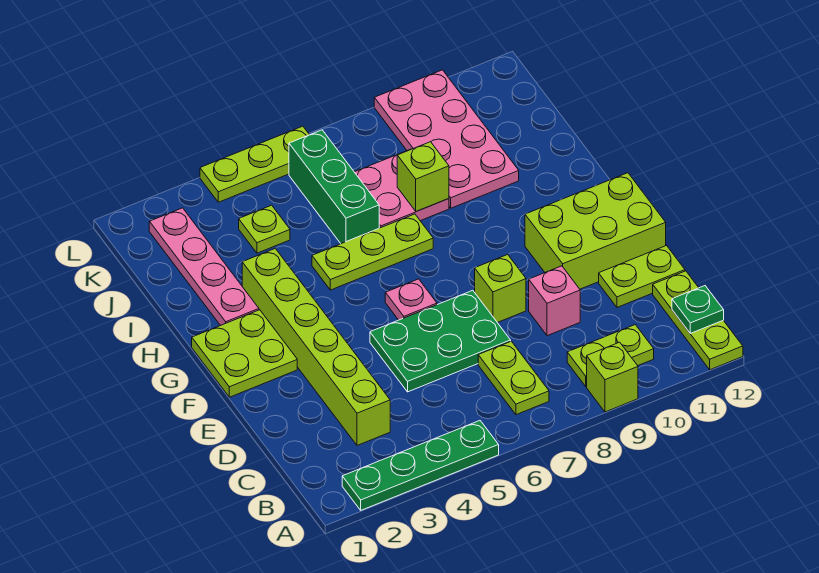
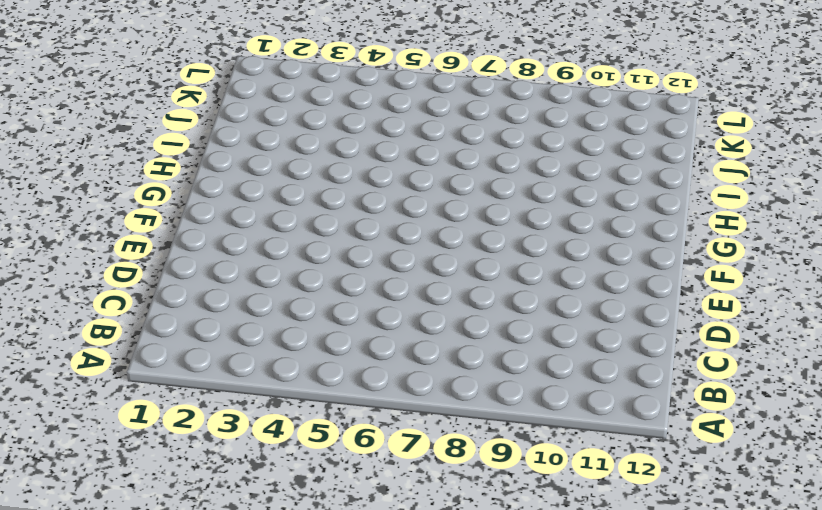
none -> green plate A2:A5 level 1
none -> lime brick A9 level 1
none -> lime plate A12:C12 level 1

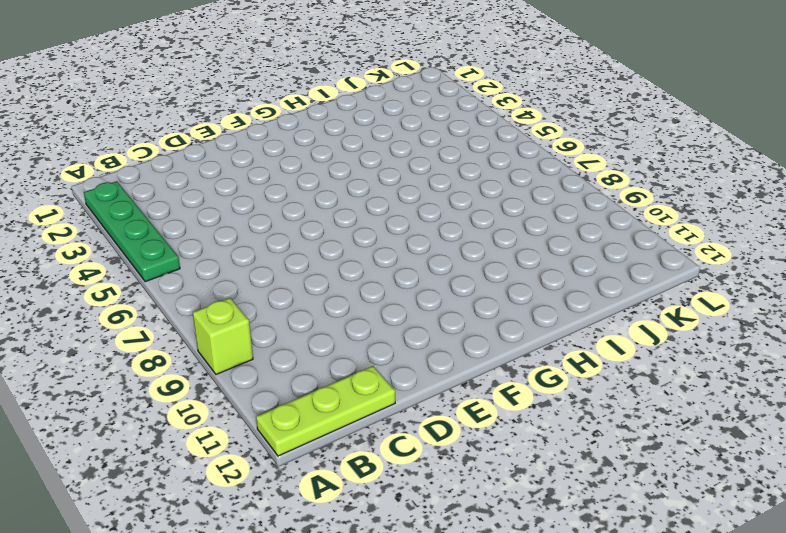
none -> lime plate B7:C7 level 1
none -> lime plate B9:B10 level 1
none -> lime brick C3:H3 level 1

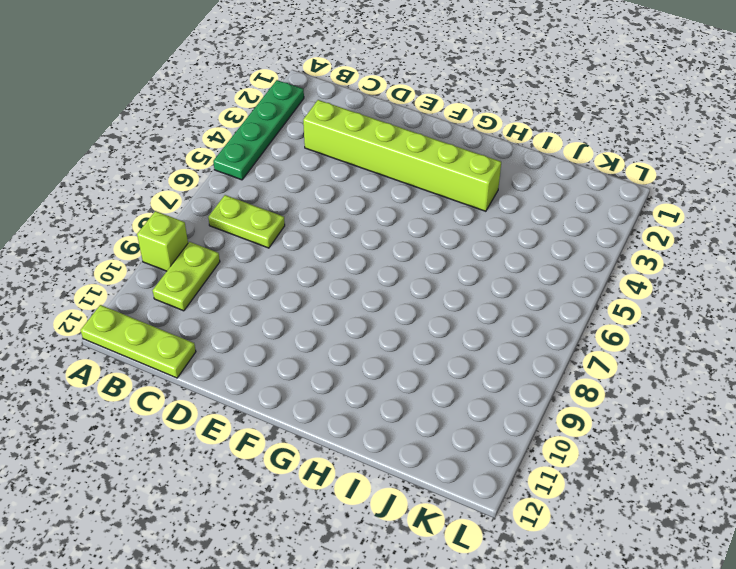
none -> green plate D5:E7 level 1
none -> pink brick D9 level 1
none -> lime plate D11:D12 level 1

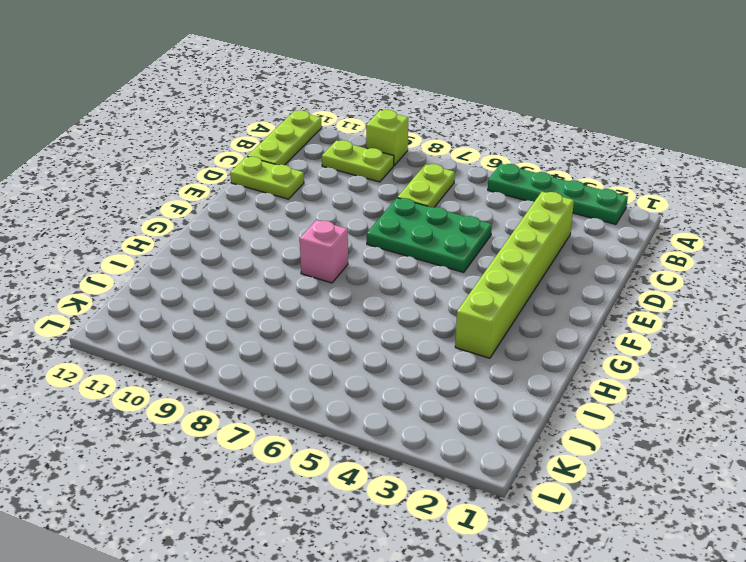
pink brick G8 level 1 -> pink brick D9 level 1
none -> lime brick E8 level 1
none -> lime brick E10:F12 level 1
none -> lime plate F1:G2 level 1

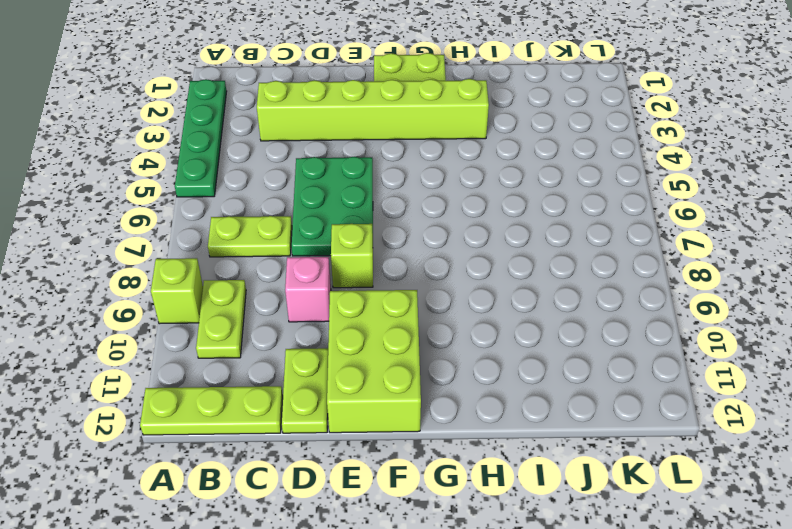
none -> pink plate F6 level 1
none -> pink plate H2:K2 level 1
none -> lime plate H5:H7 level 1

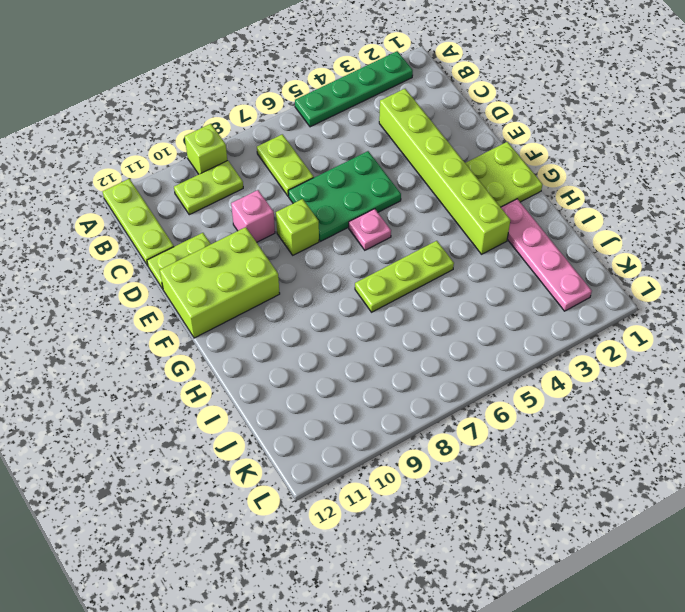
none -> green brick I6:K6 level 1
none -> pink plate I7:J8 level 1
none -> pink plate I9:L10 level 1

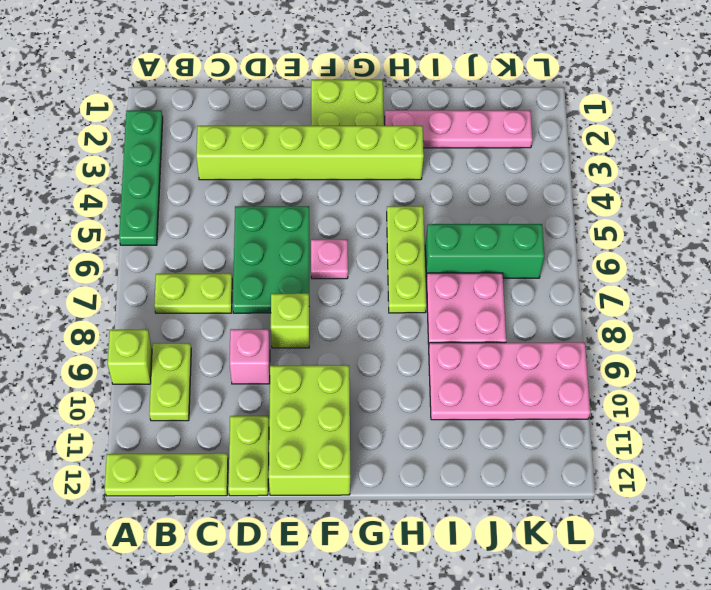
none -> lime plate J4 level 1
none -> lime plate L4:L6 level 1
none -> green plate B12 level 2

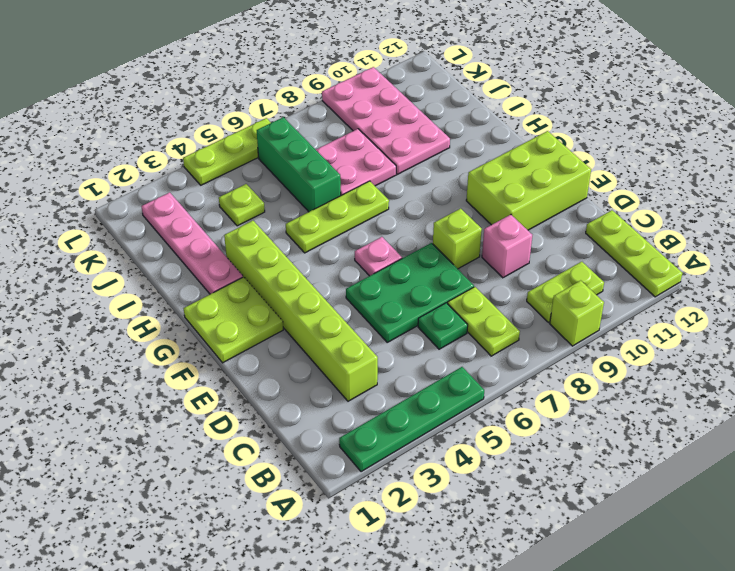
green plate C6 level 1 -> green plate B12 level 2
none -> lime plate D11:D12 level 1
none -> lime brick I8 level 2

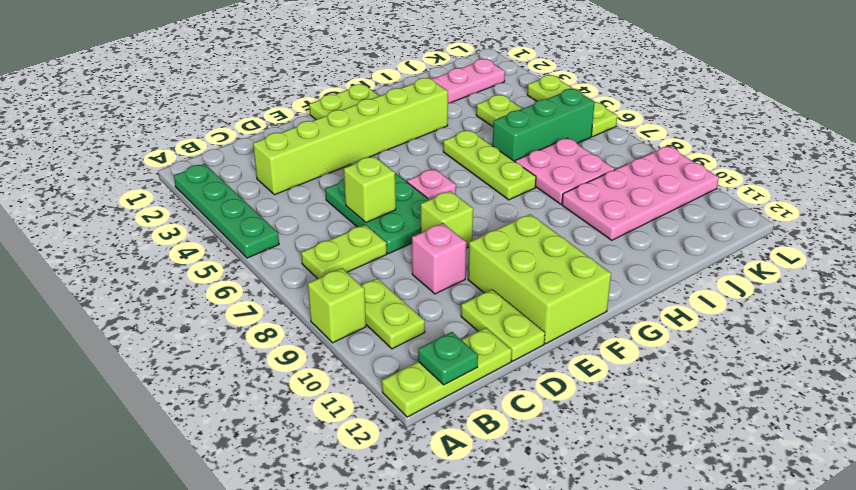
lime brick D6 level 2 -> lime brick I8 level 2

